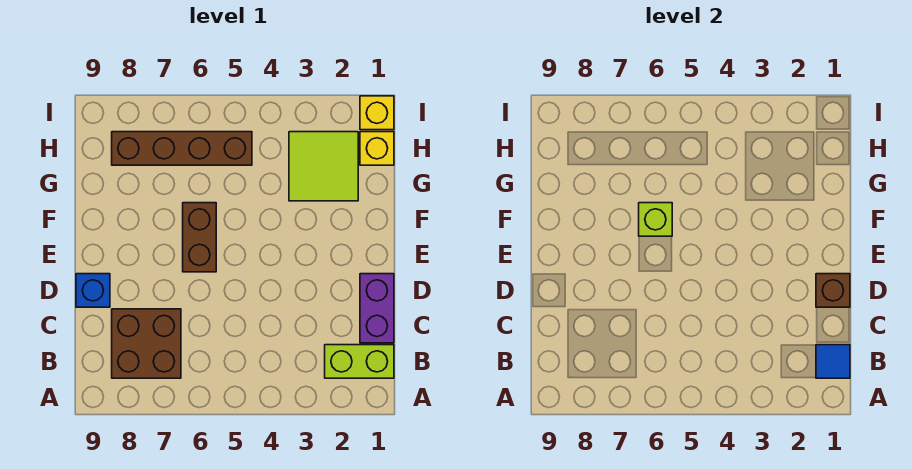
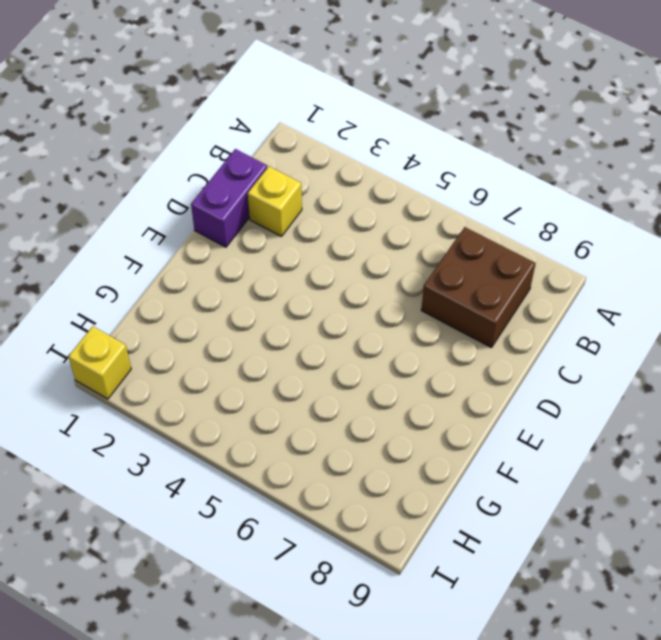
yellow brick C2 level 1 -> yellow brick H1 level 1
none -> lime brick B1:B2 level 1
none -> blue brick D9 level 1
none -> brown brick E6:F6 level 1

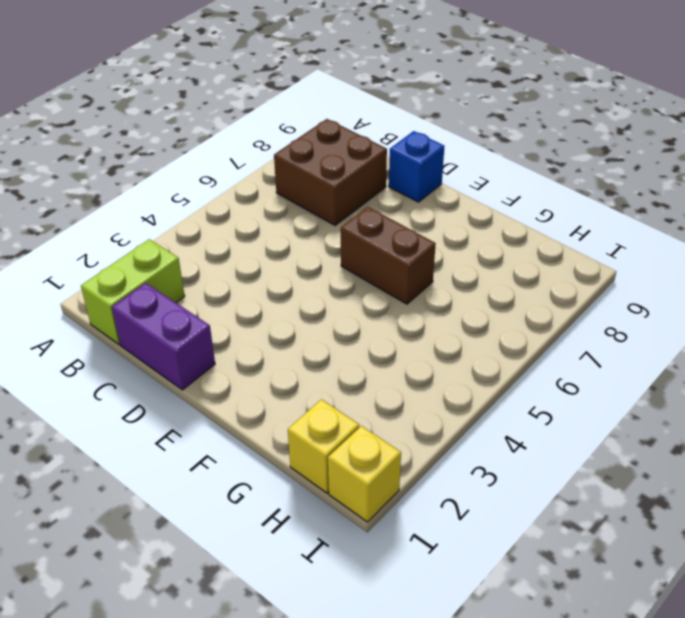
none -> lime tile G2:H3 level 1
none -> brown brick H5:H8 level 1
none -> blue tile B1 level 2

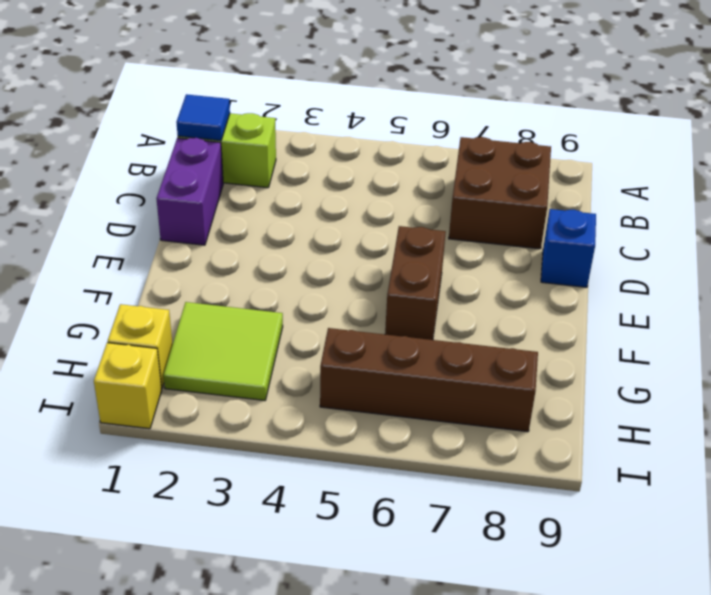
none -> brown brick D1 level 2
none -> lime brick F6 level 2

